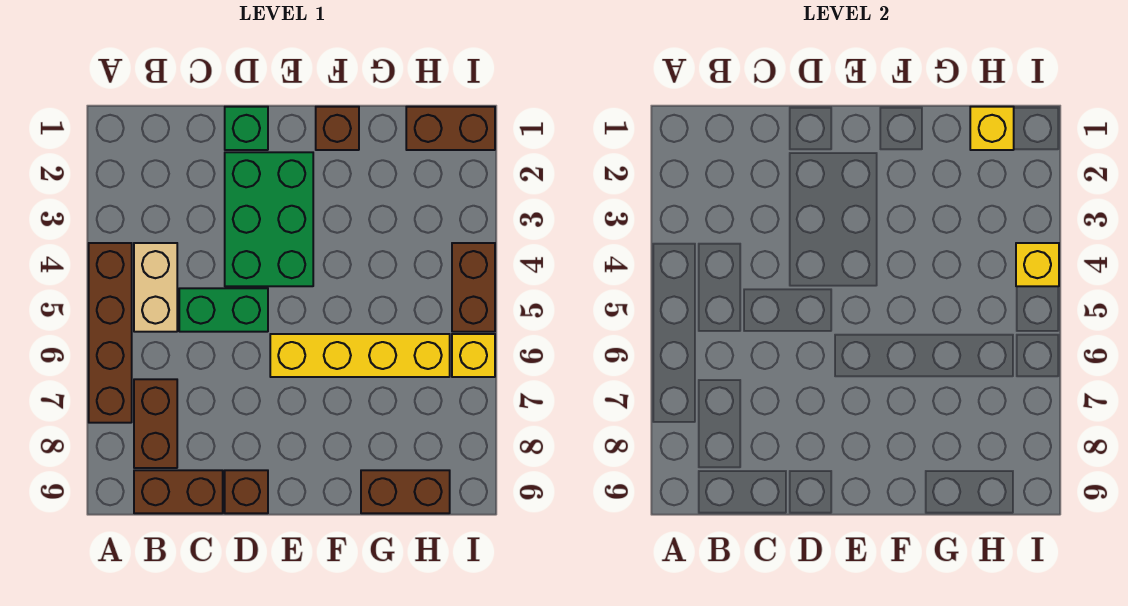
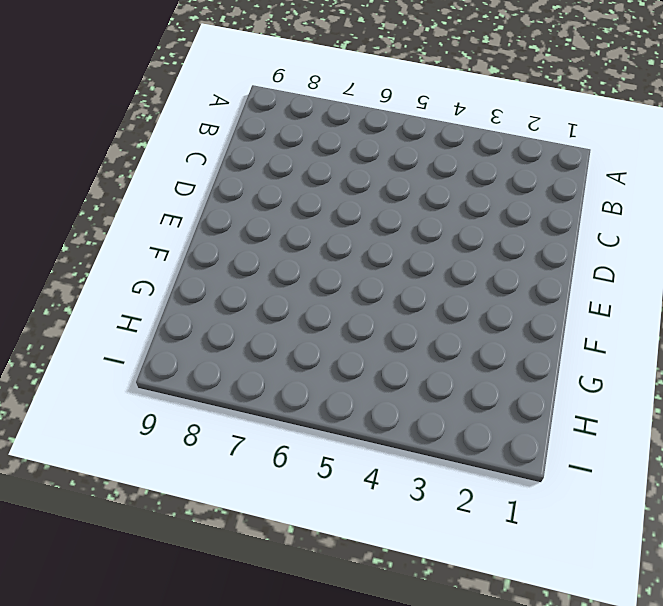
none -> brown brick A4:A7 level 1
none -> tan brick B4:B5 level 1
none -> brown brick B7:B8 level 1

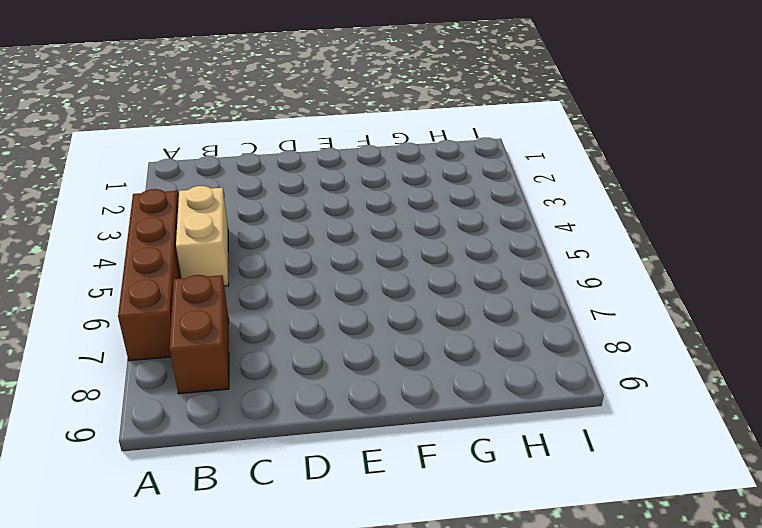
none -> brown brick B9:C9 level 1
none -> green brick C5:D5 level 1
none -> green brick D1 level 1

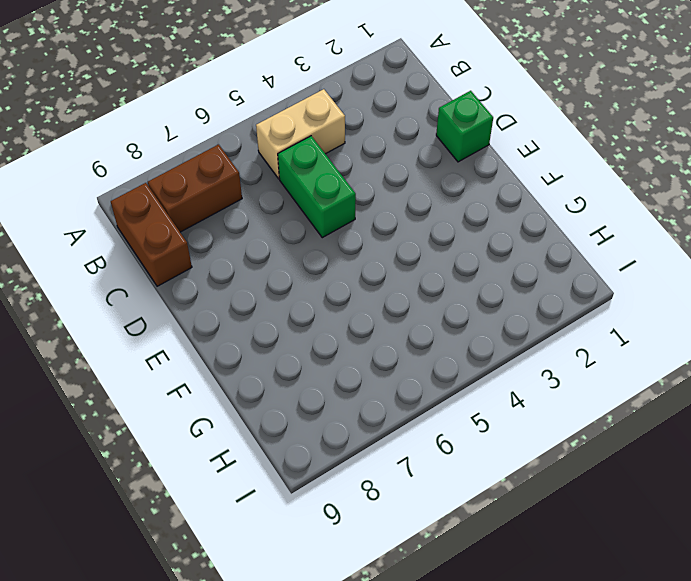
none -> brown brick A4:A7 level 1
none -> green brick D2:E4 level 1
none -> brown brick D9 level 1

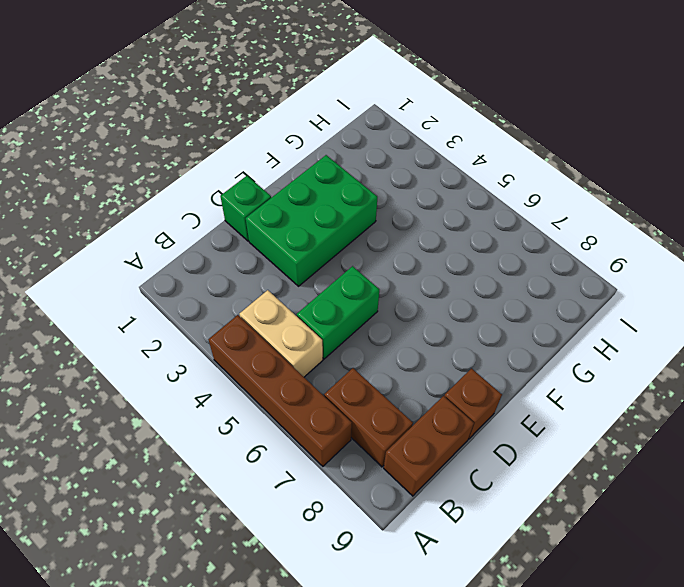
green brick D2:F3 level 1 -> green brick D2:E4 level 1
none -> yellow brick E6:H6 level 1
none -> brown brick F1 level 1
none -> brown brick G9:H9 level 1

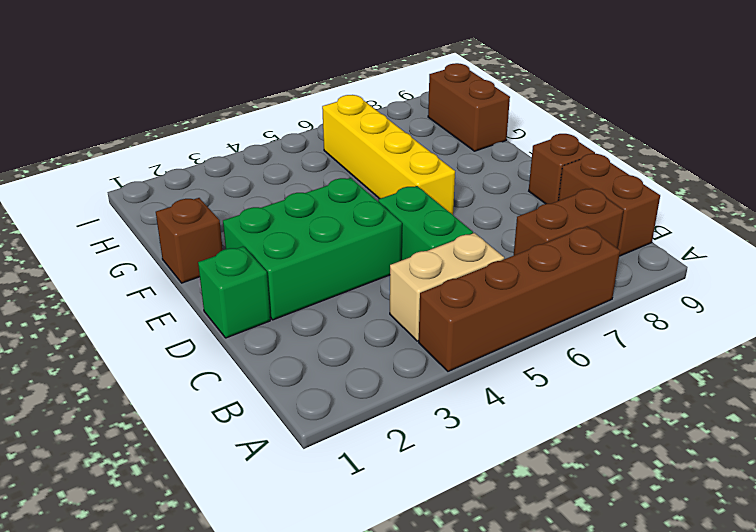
none -> brown brick H1:I1 level 1
none -> brown brick I4:I5 level 1
none -> yellow brick I6 level 1

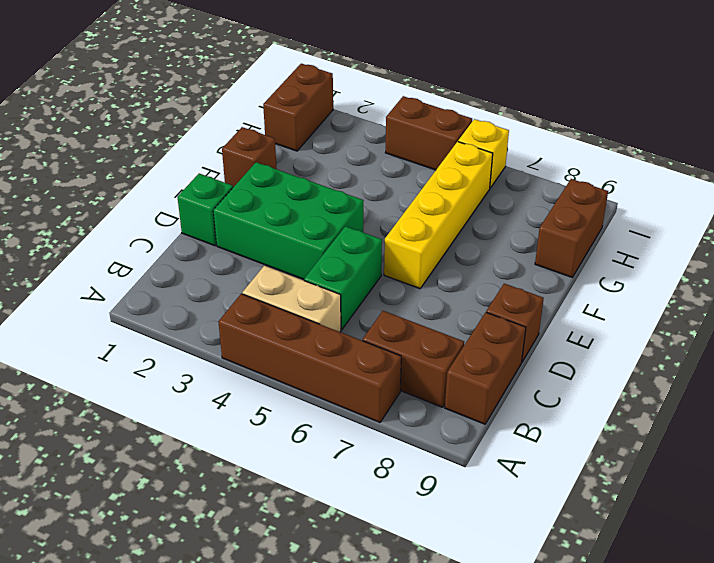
none -> yellow brick H1 level 2
none -> yellow brick I4 level 2

